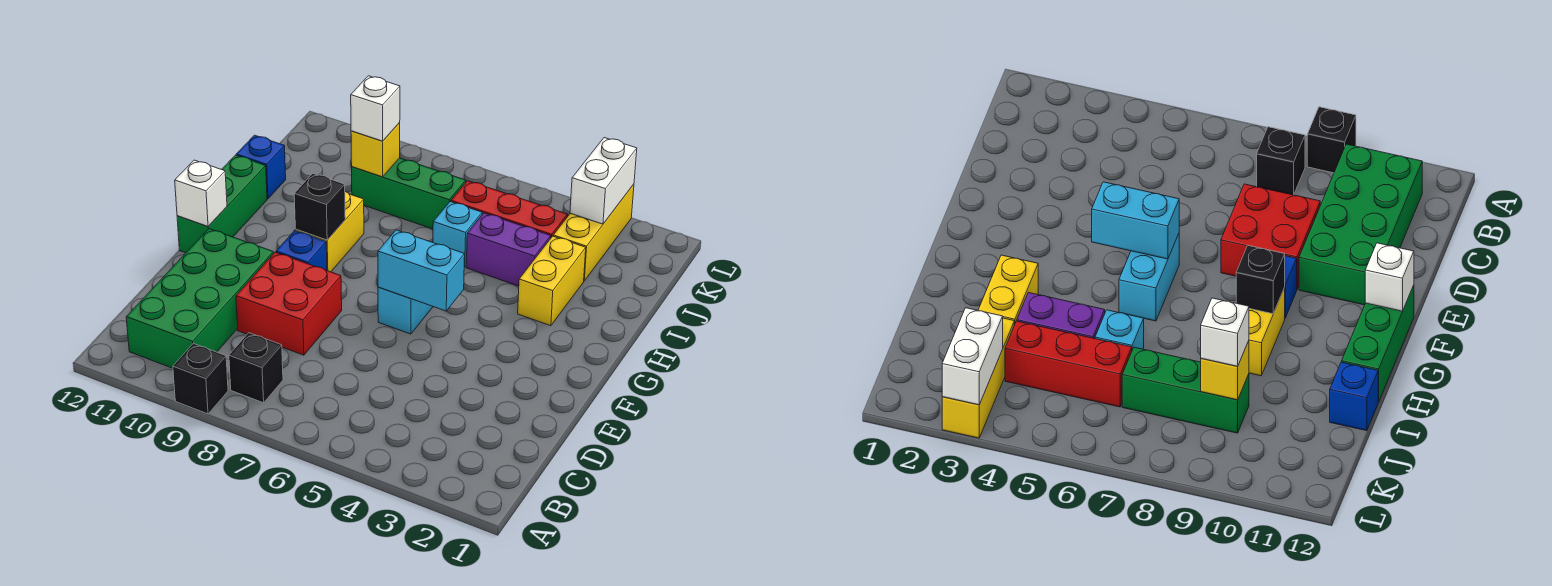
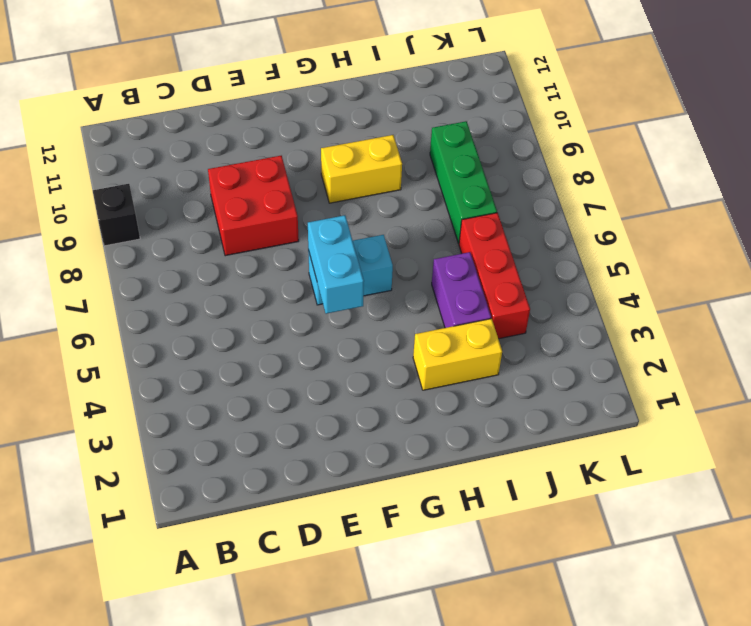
none -> black brick B8 level 1
none -> green brick B10:E11 level 1
none -> blue brick F9 level 1

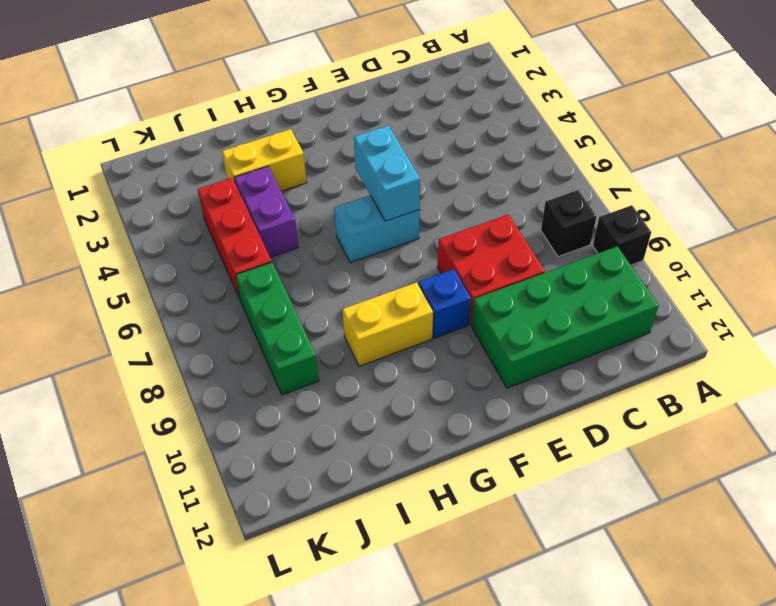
none -> green brick F12:H12 level 1
none -> cyan brick I6 level 1
none -> blue brick I12 level 1

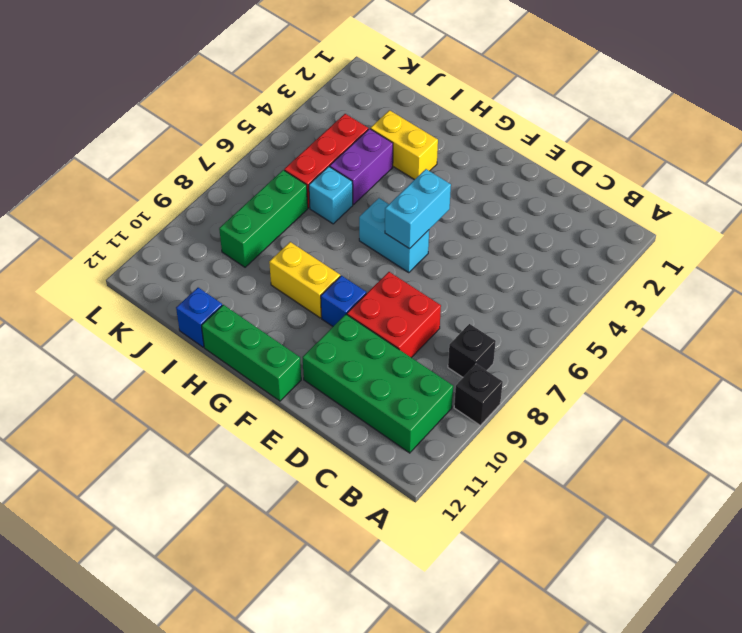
none -> yellow brick J3:L3 level 1
none -> white brick F12 level 2
none -> black brick G9 level 2

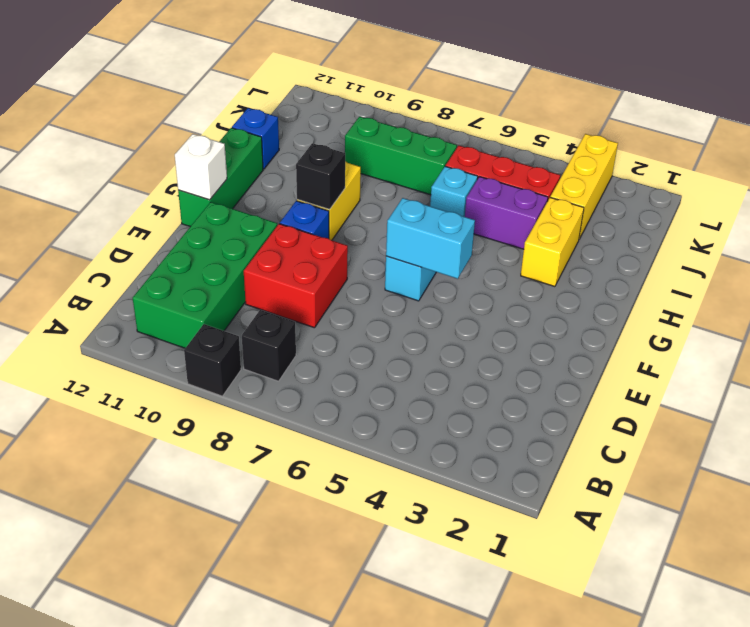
none -> yellow brick J9 level 2
none -> white brick K3:L3 level 2
none -> white brick J9 level 3

